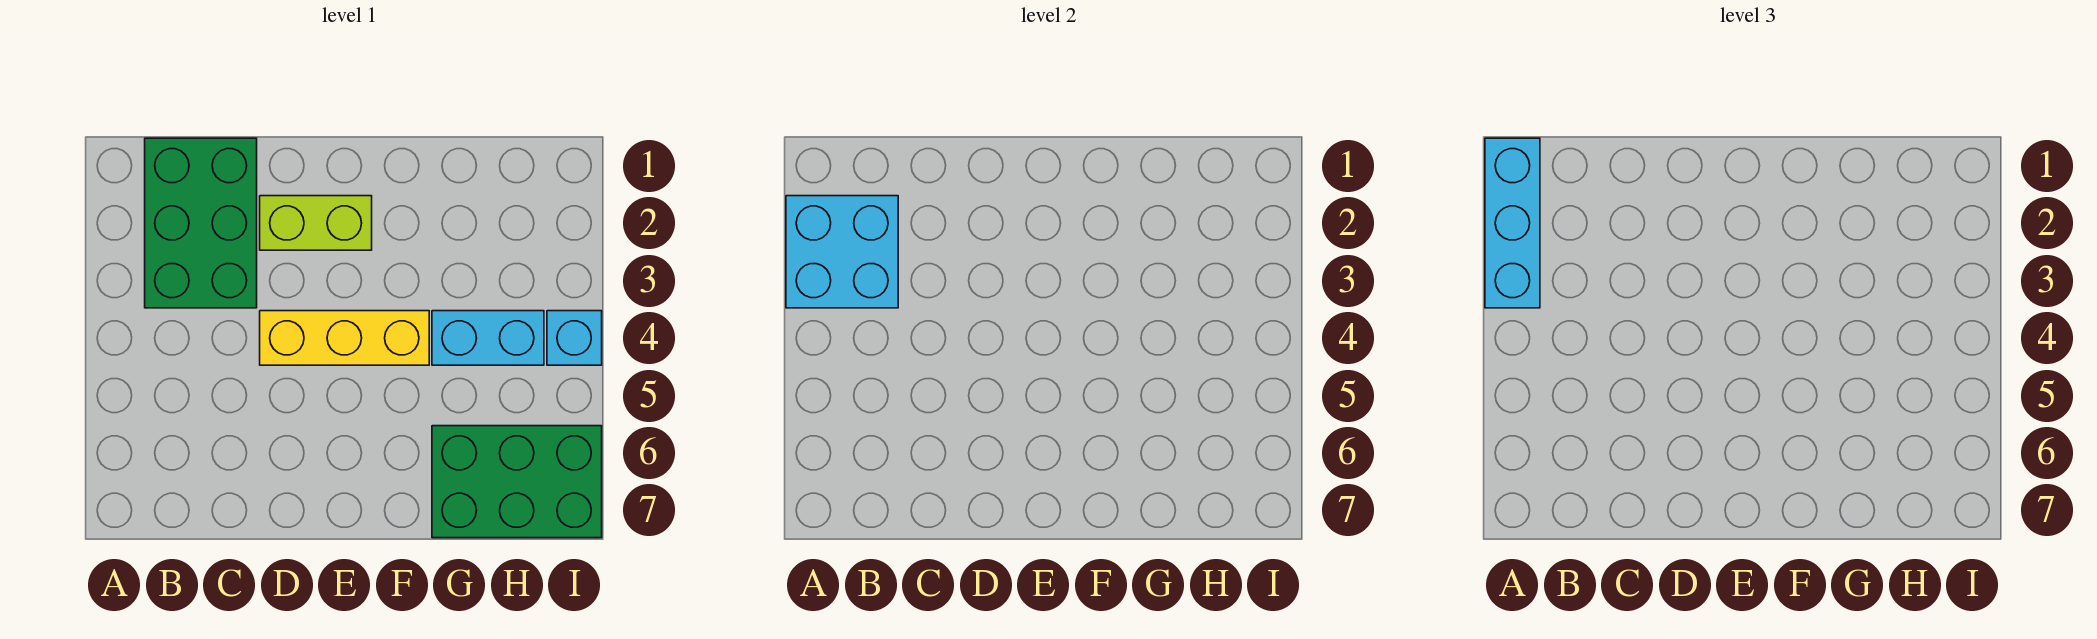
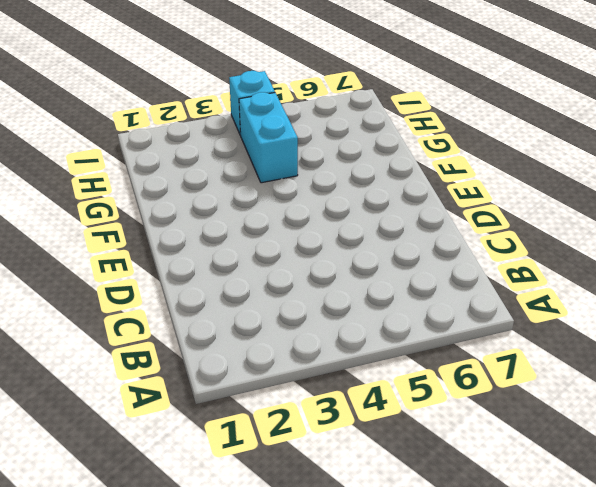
none -> green brick B1:C3 level 1
none -> lime brick D2:E2 level 1

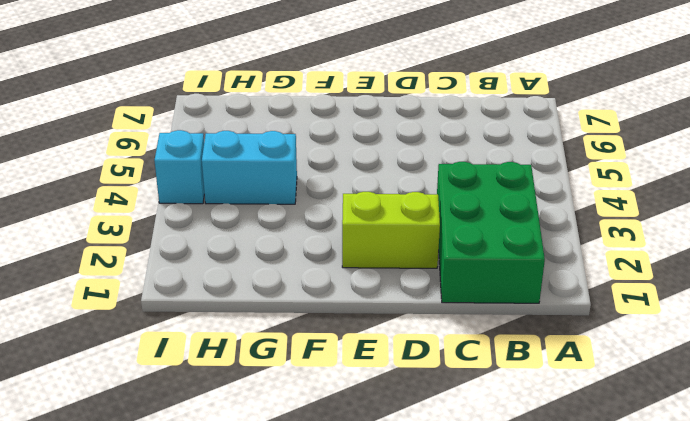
none -> yellow brick D4:F4 level 1
none -> green brick G6:I7 level 1

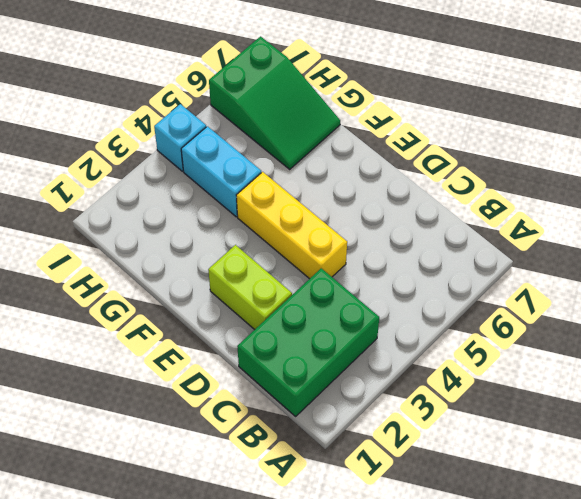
green slope G6:I7 level 1 top I -> green brick G6:I7 level 1
none -> cyan brick A2:B3 level 2
none -> cyan brick A1:A3 level 3

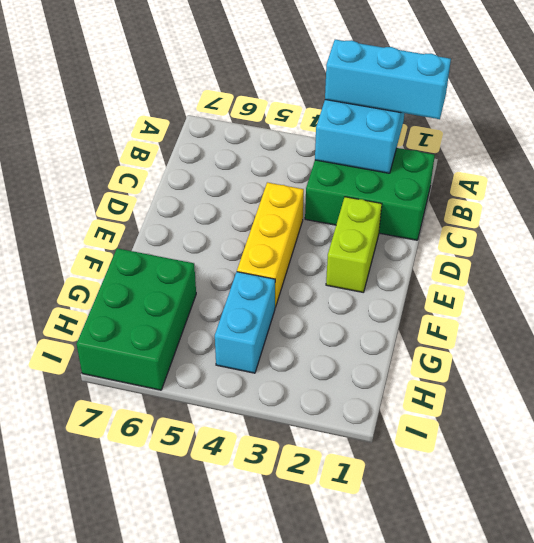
none -> cyan brick I4 level 1

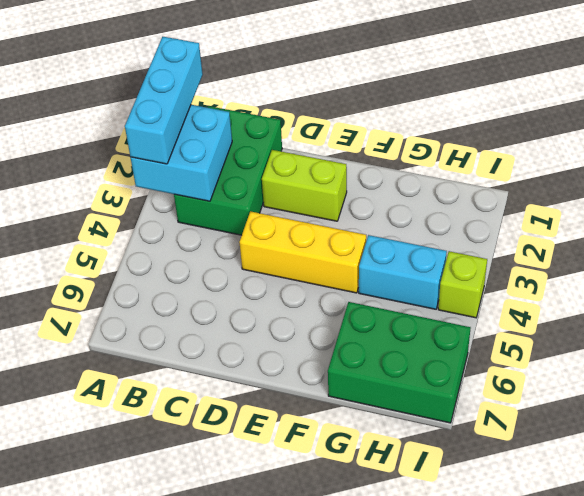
lime brick I4 level 1 -> cyan brick I4 level 1

